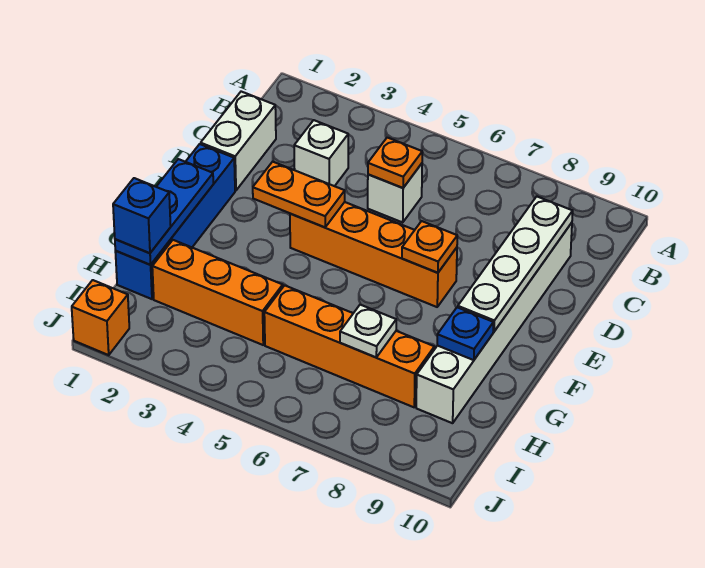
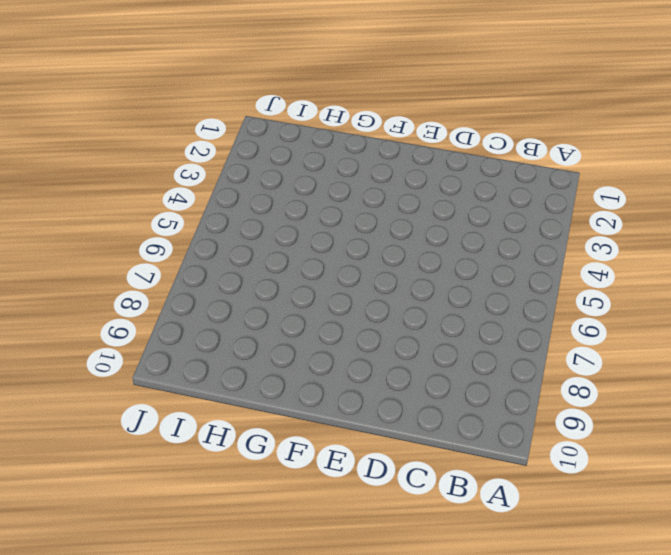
none -> white brick C1:D1 level 1
none -> white brick C3 level 1
none -> white brick C5 level 1

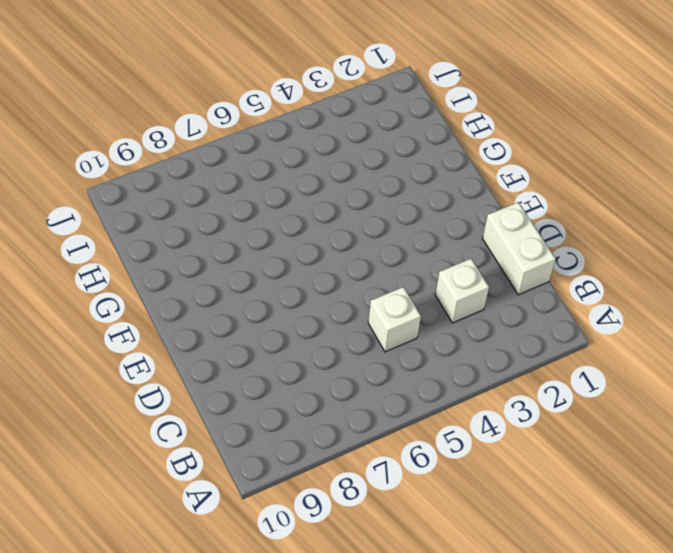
none -> white brick C9:H9 level 1
none -> blue brick E1:H1 level 1
none -> orange brick E4:E7 level 1

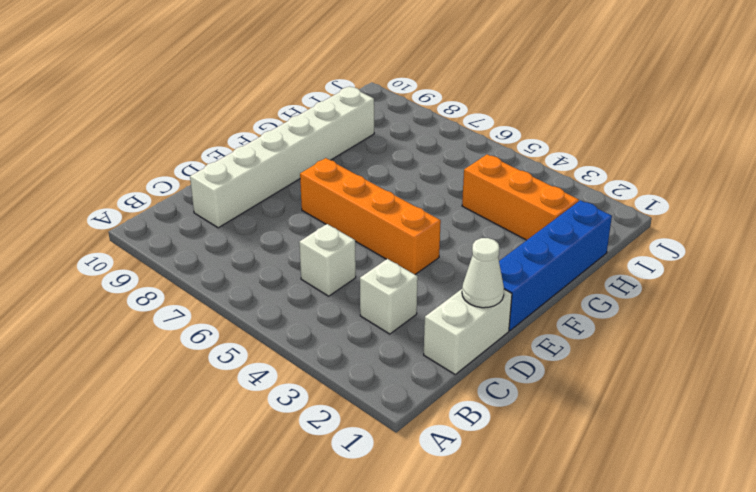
white cone D1 level 2 -> none
none -> orange brick H5:H8 level 1
none -> orange brick J1 level 1
none -> orange plate C5 level 2

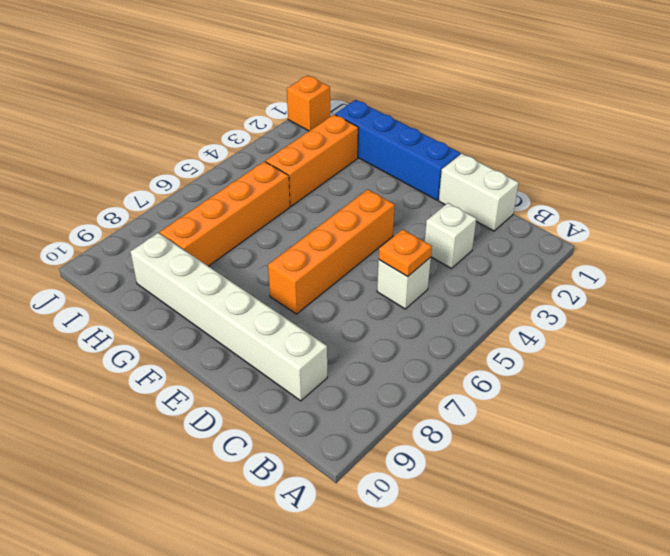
none -> white plate C9:F9 level 2
none -> orange plate E3:E4 level 2
none -> orange plate E7 level 2

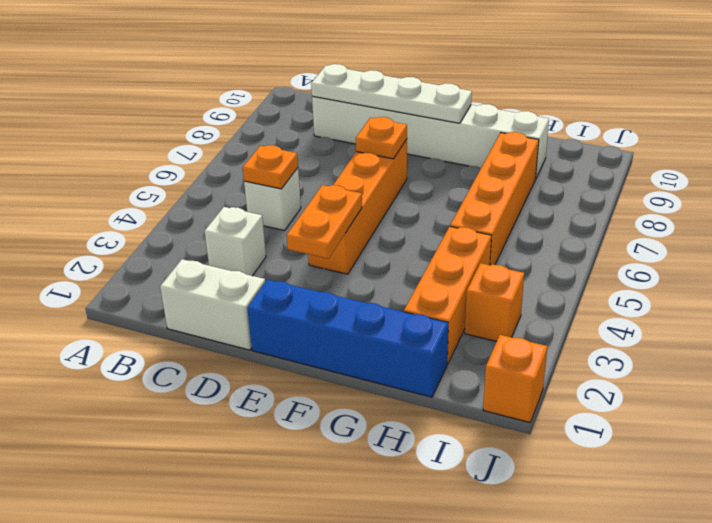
orange brick I3 level 1 -> none
none -> blue plate F1:H1 level 2
none -> blue plate G9 level 2
none -> white plate H7 level 2

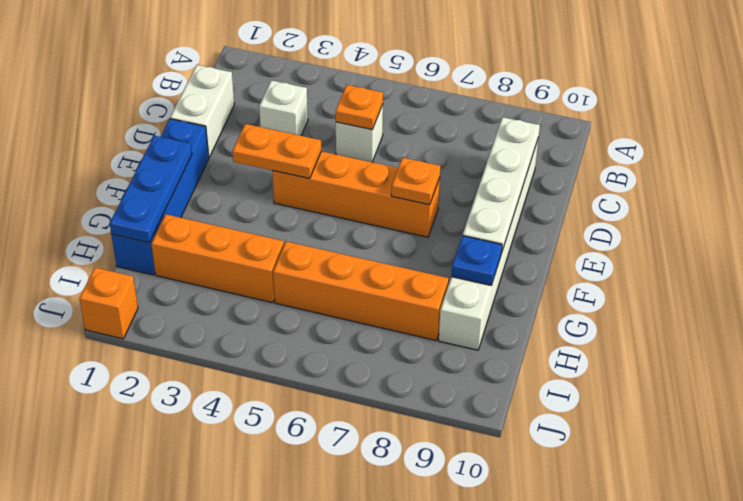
none -> white plate H7 level 2
none -> blue brick H1 level 3

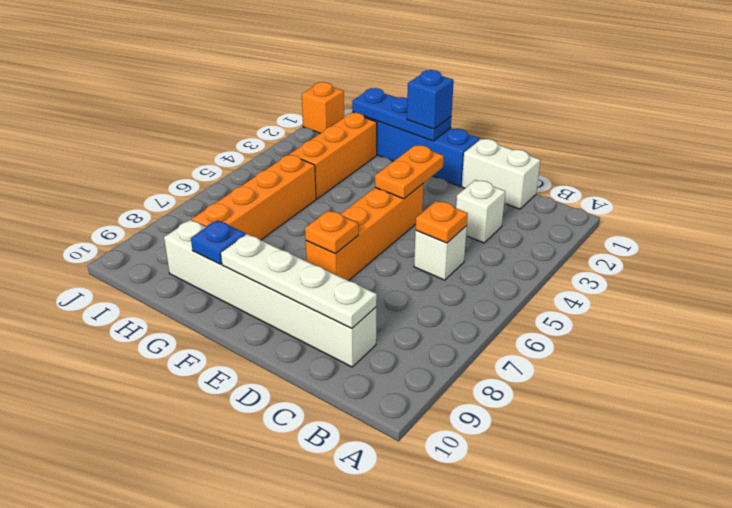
blue brick F1 level 3 -> blue brick H1 level 3
none -> white plate H7 level 2

